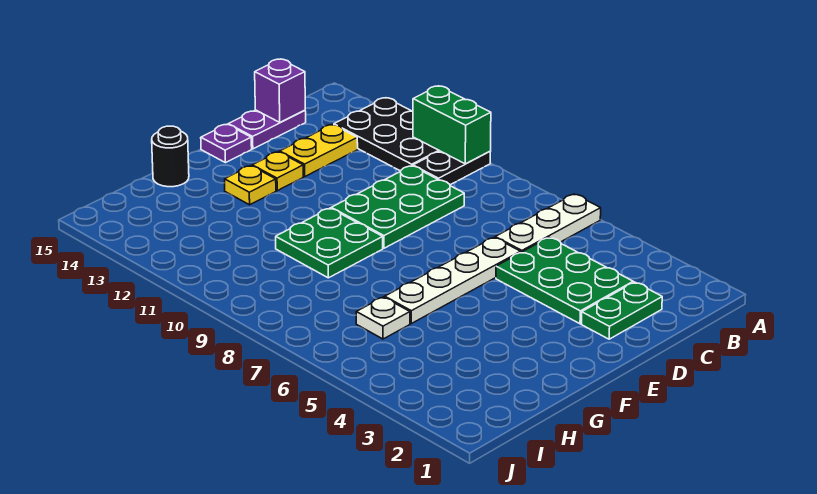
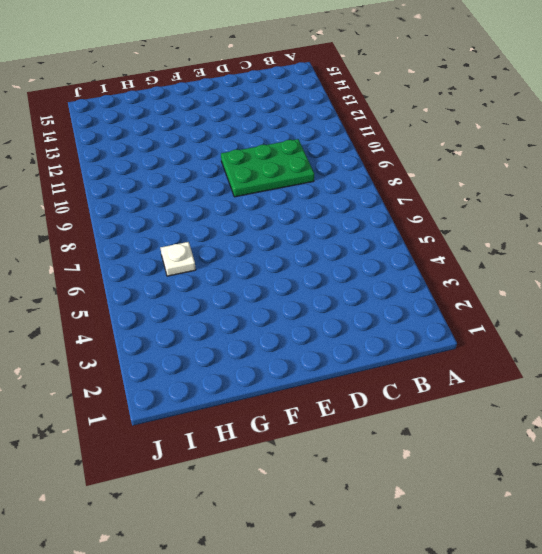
none -> white plate A6:C6 level 1
none -> black plate A10:B10 level 1
none -> black plate A11:B13 level 1

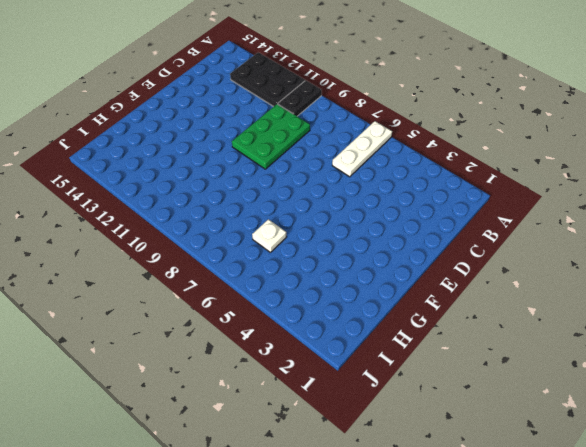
none -> green plate C2:D2 level 1
none -> green plate C3:D5 level 1
none -> yellow plate C13:D13 level 1

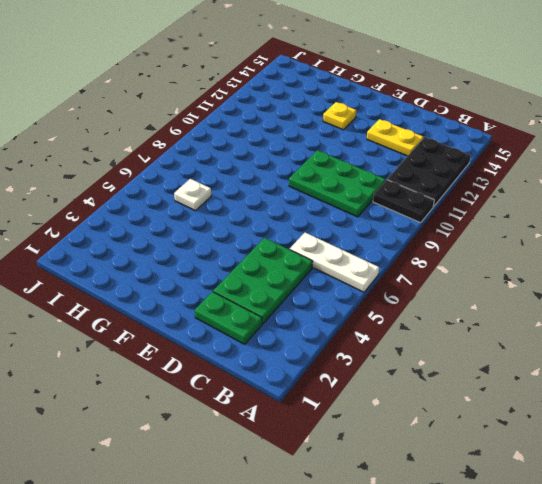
none -> purple plate C15:D15 level 1
none -> white plate D6:G6 level 1
none -> yellow plate E13 level 1

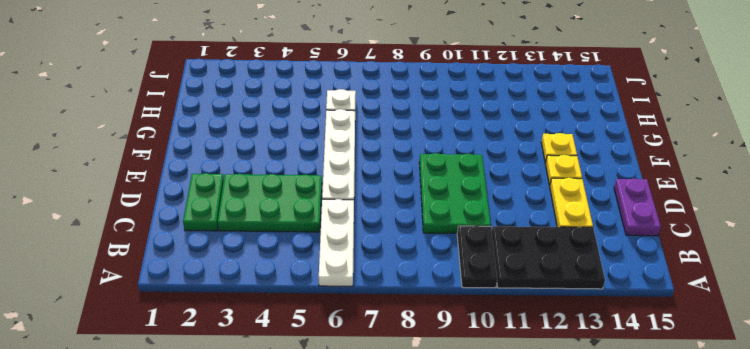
none -> purple plate E15 level 1
none -> green plate F9:G10 level 1
none -> black round brick G15 level 1

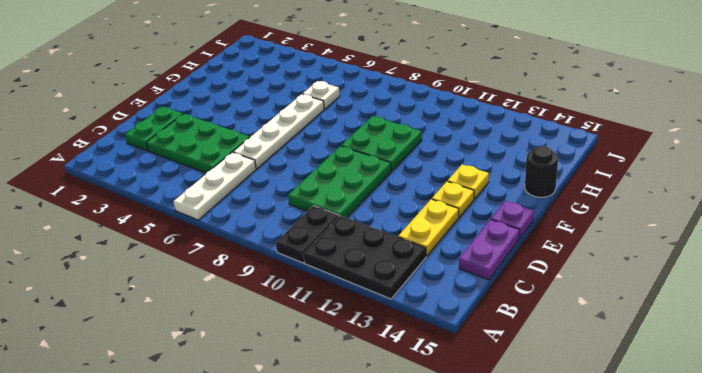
none -> green brick A10:A11 level 2
none -> purple brick C15 level 2

